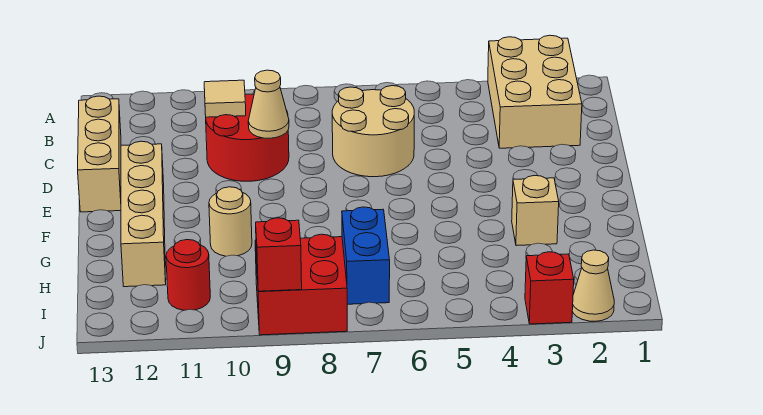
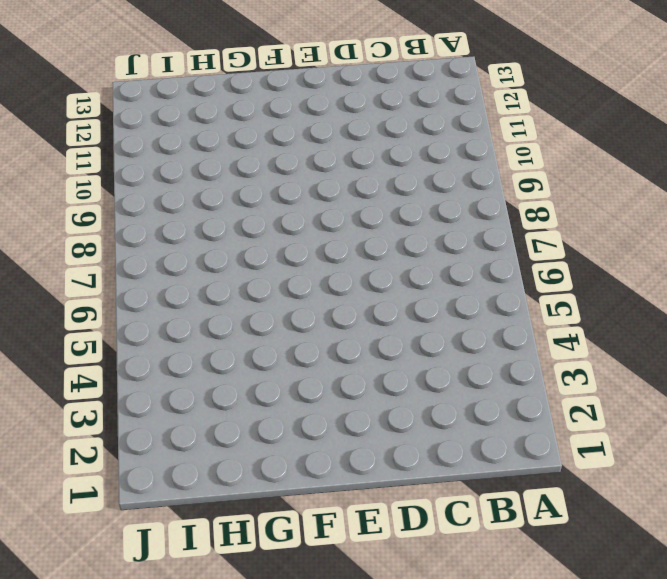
none -> tan brick A2:C3 level 1
none -> tan round brick C6:D7 level 1
none -> red round brick C9:D10 level 1

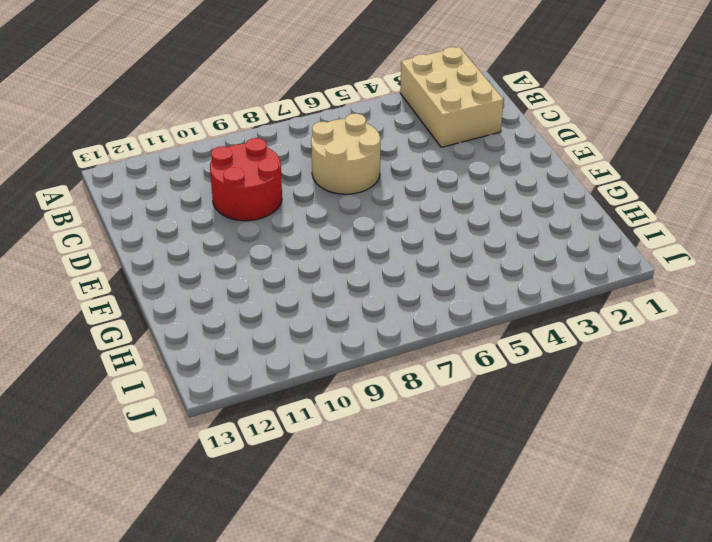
none -> tan brick C13:E13 level 1
none -> tan brick E12:H12 level 1
none -> tan brick G3 level 1

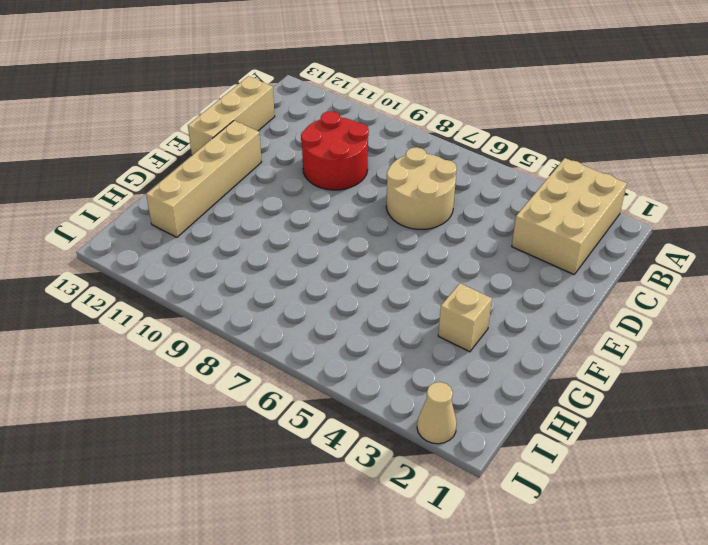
none -> tan round brick G10 level 1
none -> blue brick H7:I7 level 1
none -> red brick I8:J9 level 1

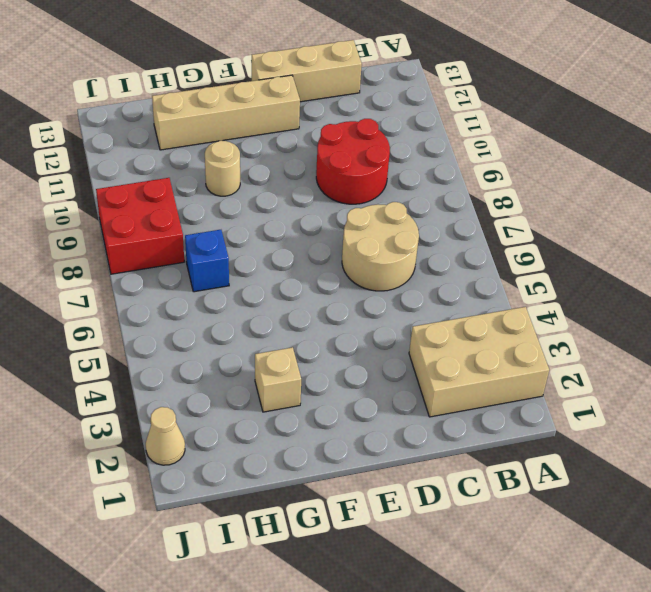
blue brick H7 level 1 -> blue brick H7:I7 level 1
none -> red round brick I11 level 1
none -> red brick J3 level 1
none -> tan tile C10 level 2

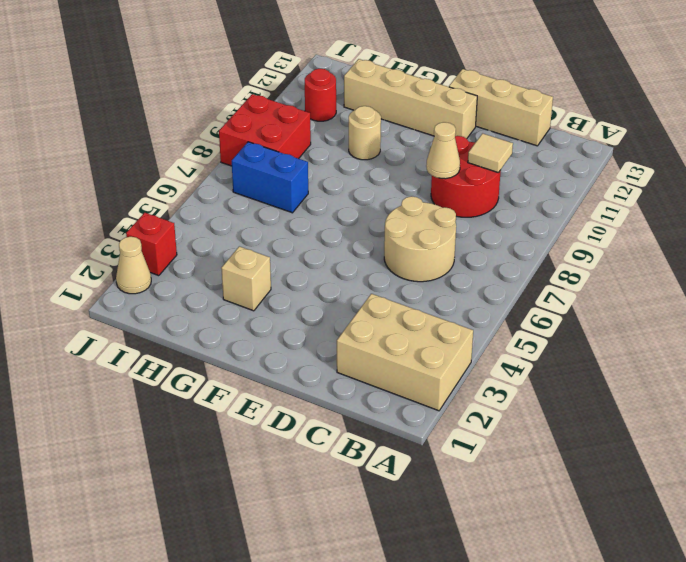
none -> red brick J9 level 2

